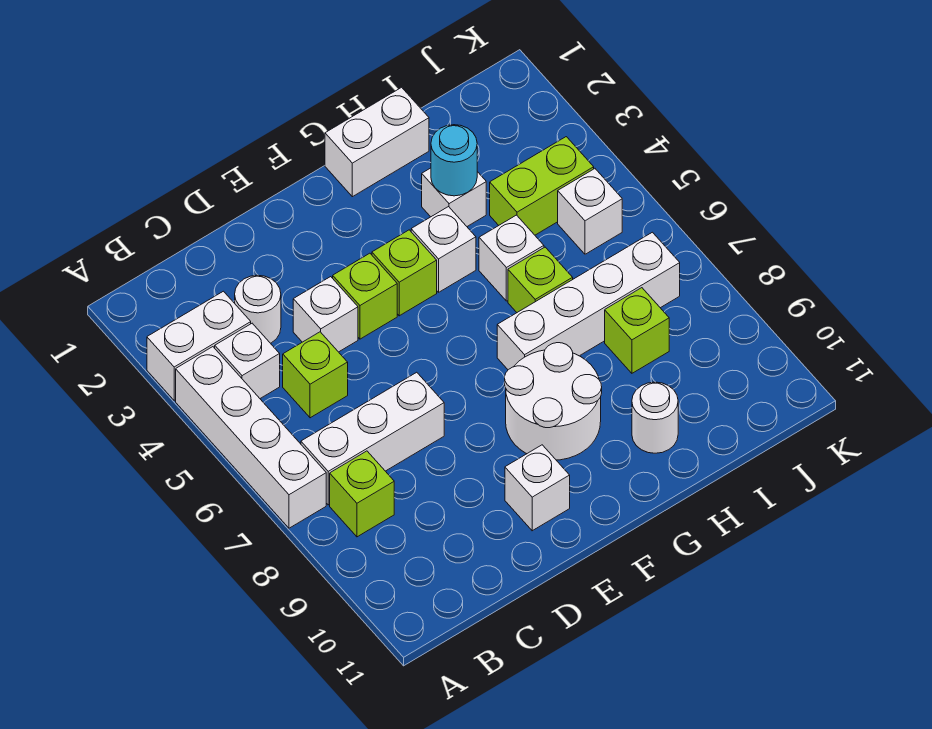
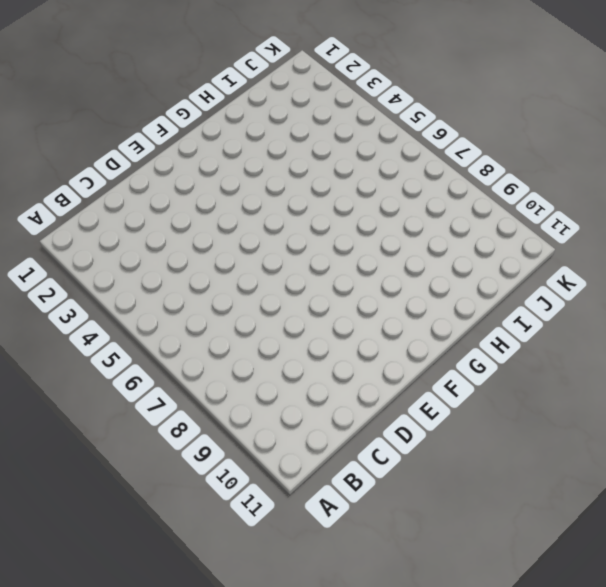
none -> white brick A3:B3 level 1
none -> white brick A4:A7 level 1
none -> white brick B4 level 1

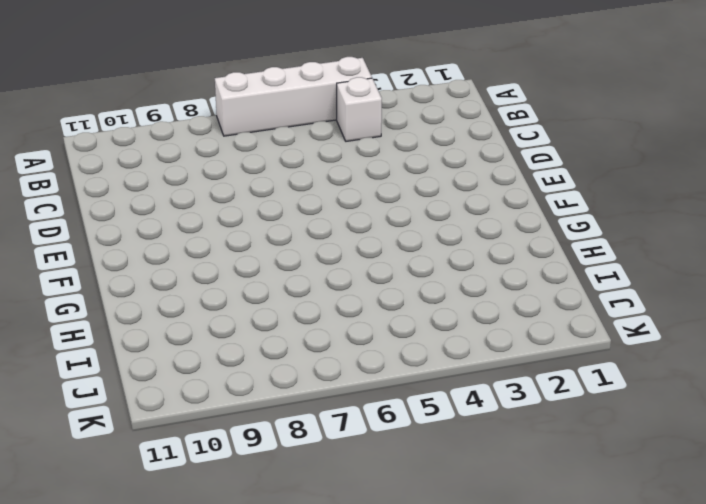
none -> white brick A3:B3 level 1
none -> white brick B7:D7 level 1
none -> lime brick B8 level 1

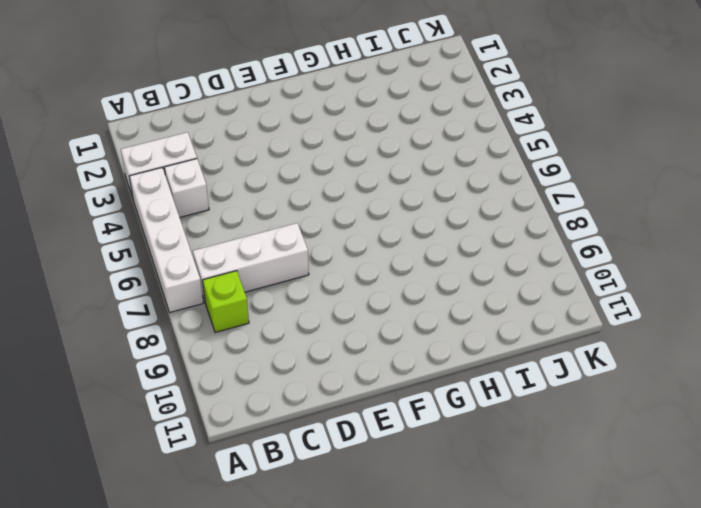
none -> white round brick C3 level 1
none -> lime brick C5 level 1
none -> white brick D4 level 1

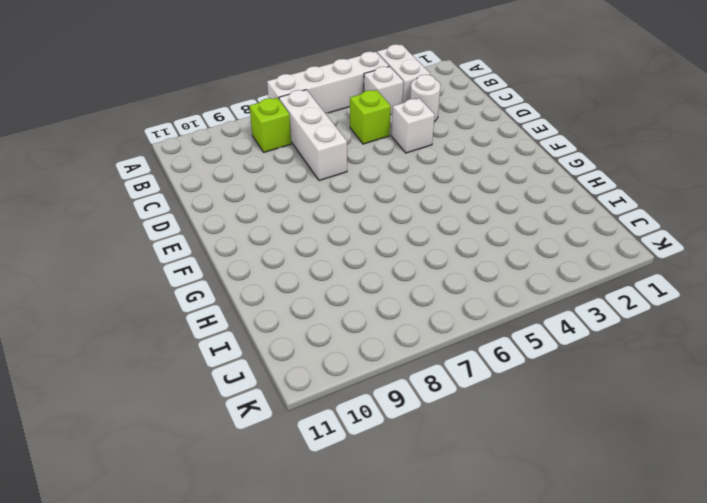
none -> lime brick E4 level 1
none -> white brick E10 level 1
none -> lime brick F4 level 1

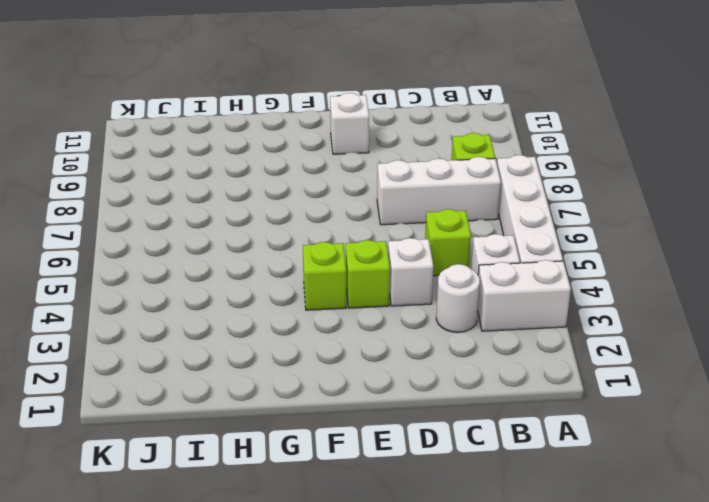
none -> white round brick F8:G9 level 1
none -> white brick G1:H1 level 1
none -> white brick G4 level 1

